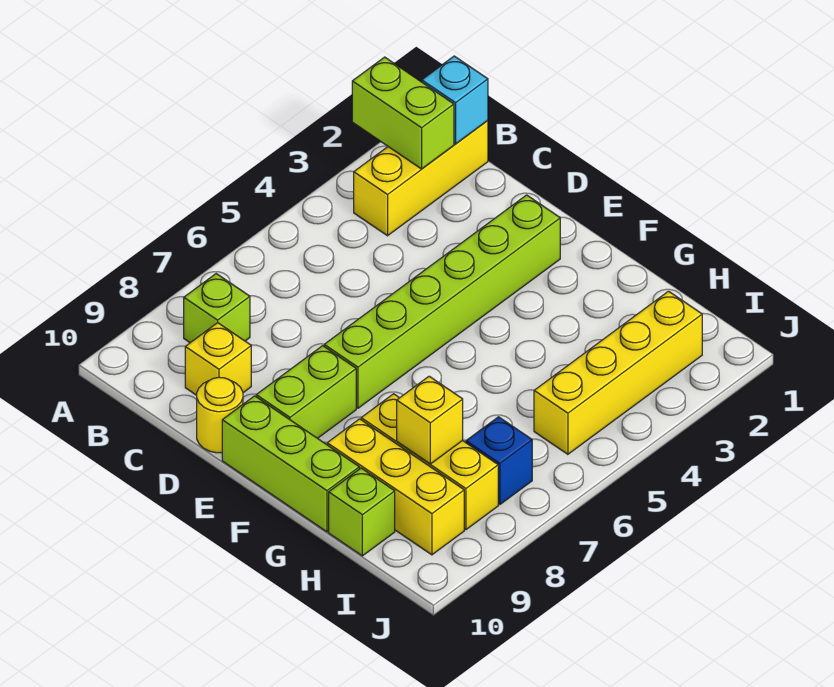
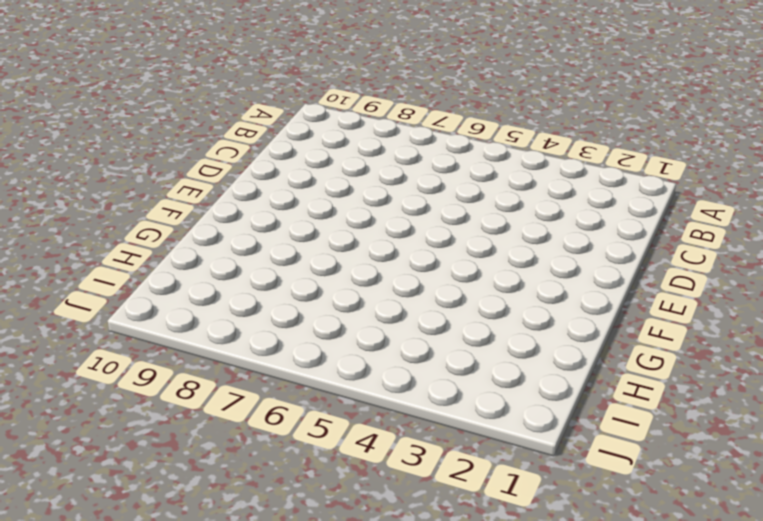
none -> yellow brick B1:B3 level 1
none -> lime brick B8 level 1
none -> yellow brick C9 level 1

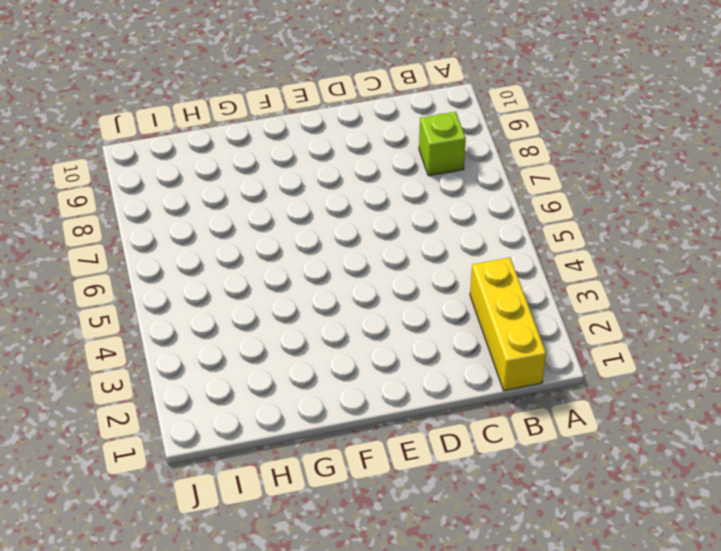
none -> yellow brick C9 level 1
none -> yellow round brick D10 level 1
none -> lime brick E2:E7 level 1

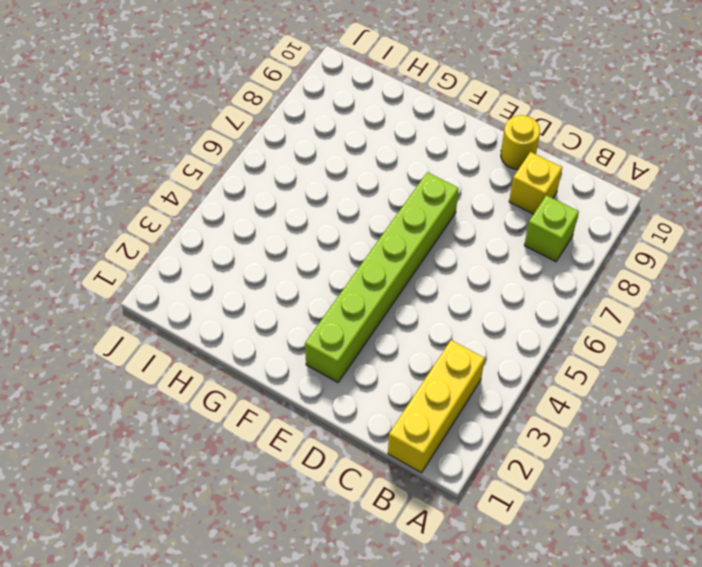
none -> lime brick E8:E9 level 1
none -> lime brick E10:G10 level 1
none -> yellow brick G8:I8 level 1

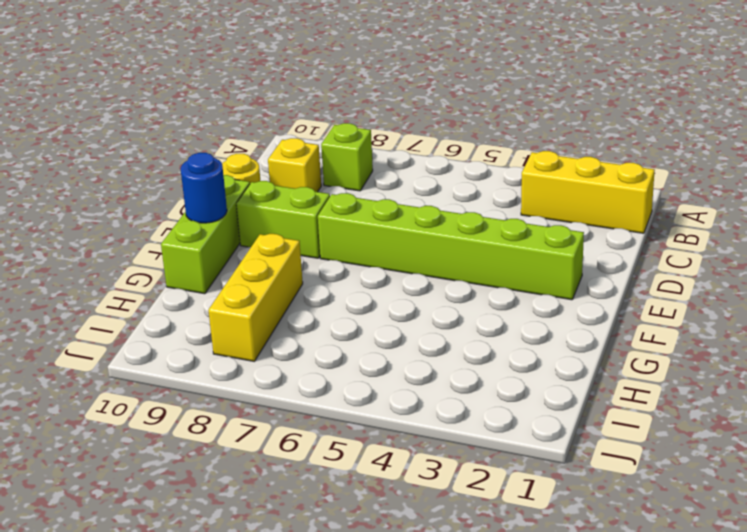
blue round brick F10 level 2 -> none
none -> yellow brick G9:I9 level 1
none -> lime brick H10 level 1
none -> yellow brick I2:I5 level 1

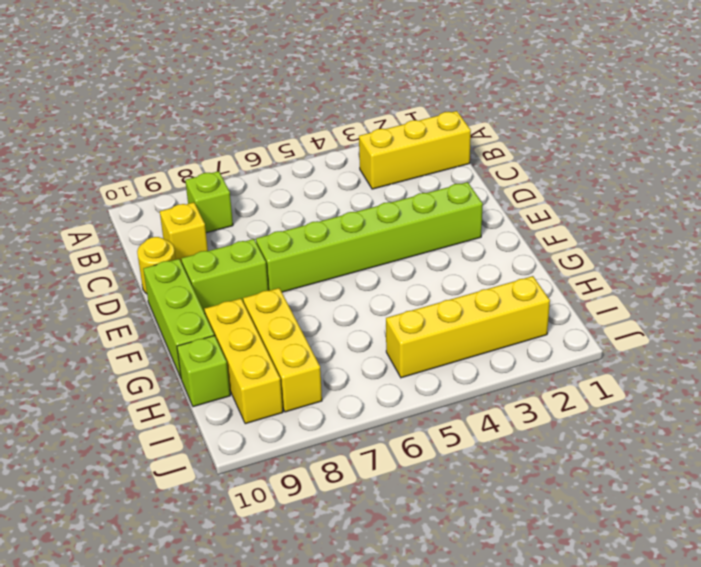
none -> blue brick I7 level 1
none -> lime brick A2:B2 level 2
none -> cyan brick B1 level 2

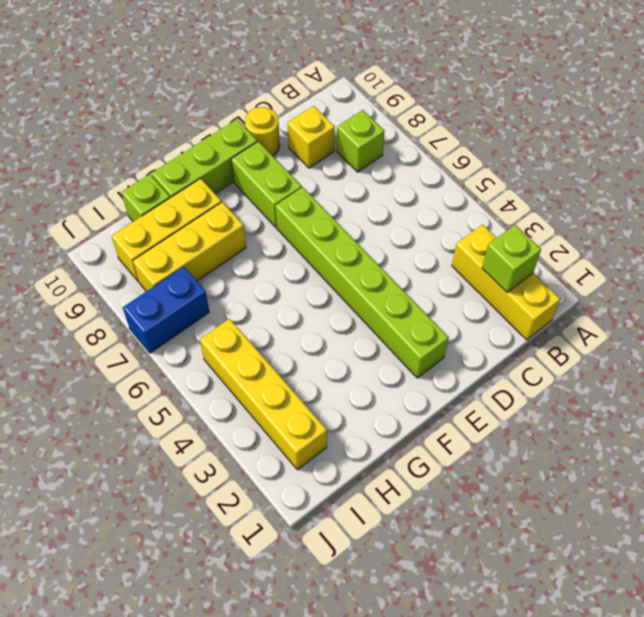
lime brick B2 level 2 -> lime brick A2:B2 level 2
blue brick I7:J7 level 1 -> blue brick I7 level 1
none -> cyan brick B1 level 2
none -> yellow brick H8 level 2

